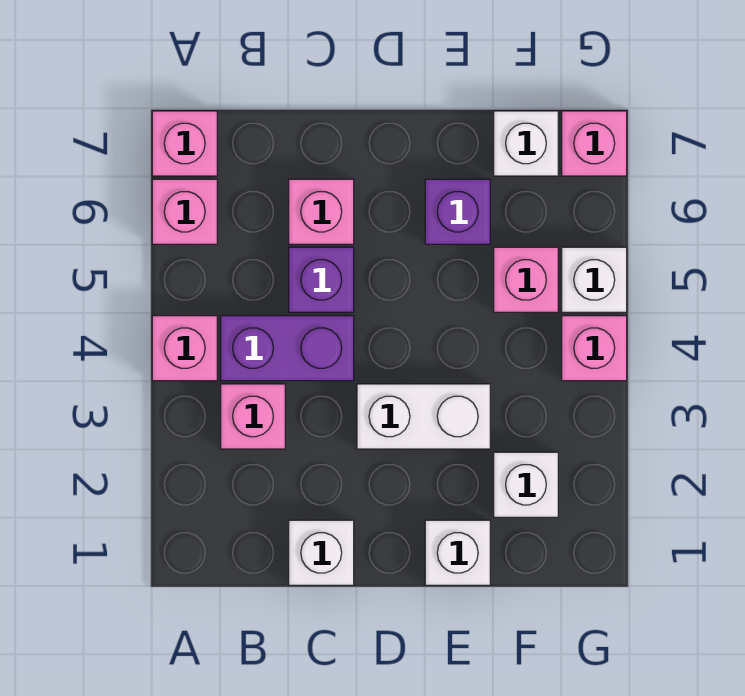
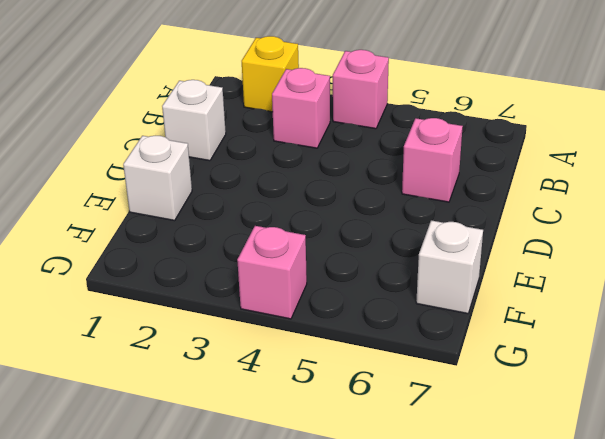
yellow brick A2 level 1 -> none
none -> pink brick A6 level 1
none -> pink brick A7 level 1
none -> purple brick B4:C4 level 1

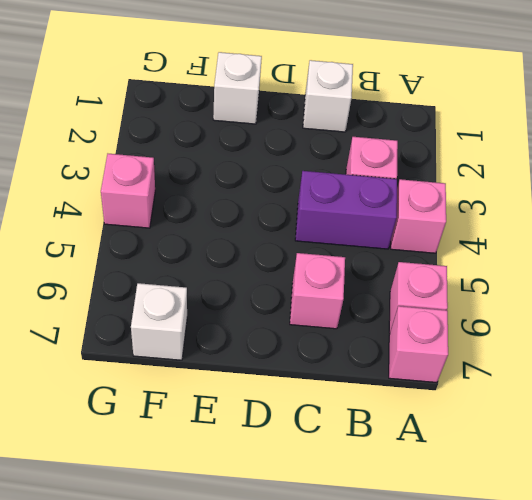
none -> purple brick C5 level 1
none -> white brick D3:E3 level 1
none -> purple brick E6 level 1

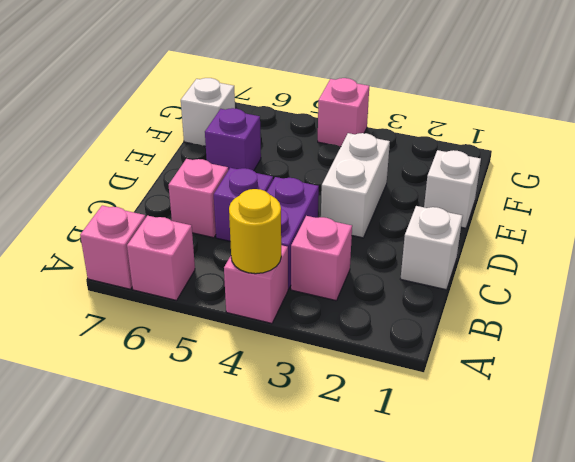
yellow round brick A4 level 2 -> none
none -> white brick F2 level 1
none -> pink brick F5 level 1
none -> white brick G5 level 1

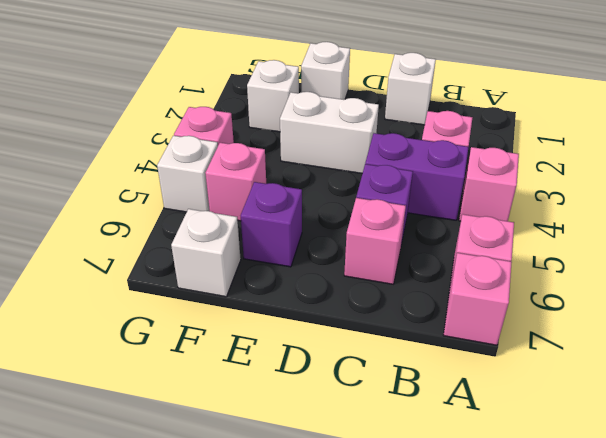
none -> pink brick G7 level 1

